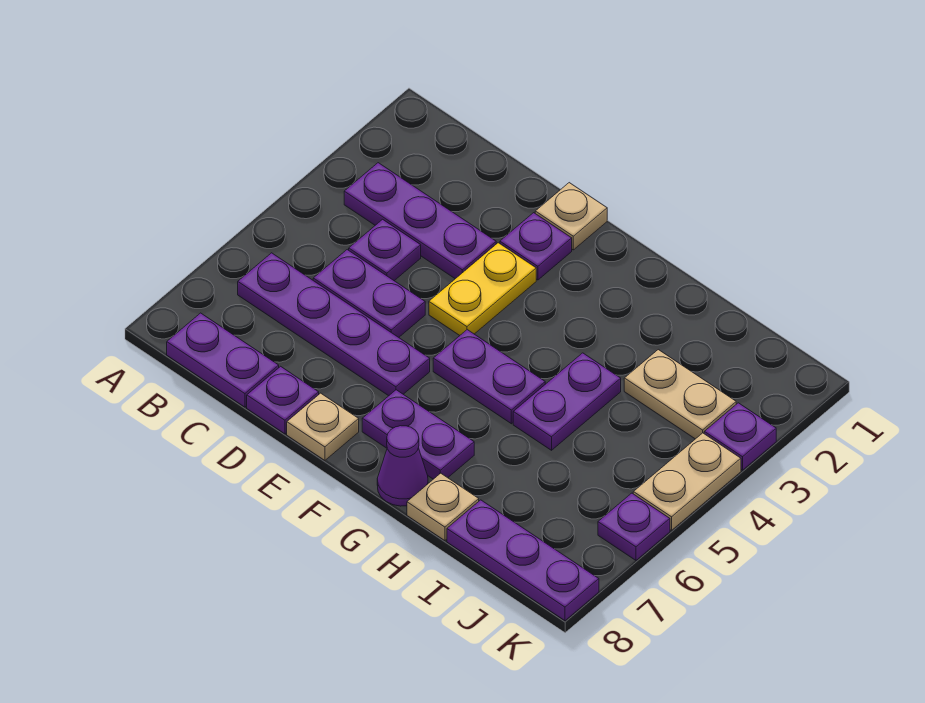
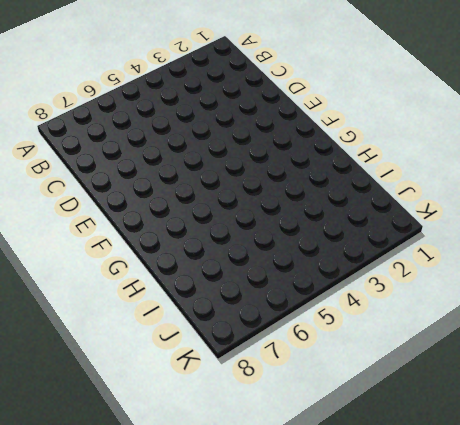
none -> purple plate B3:D3 level 1
none -> purple plate B6:E6 level 1
none -> purple plate B8:C8 level 1

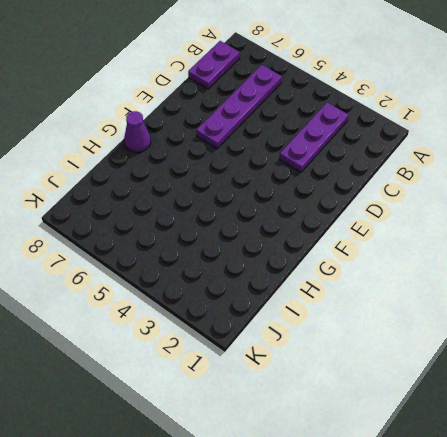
none -> purple plate C4 level 1
none -> purple plate C5:D5 level 1
none -> purple plate D8 level 1

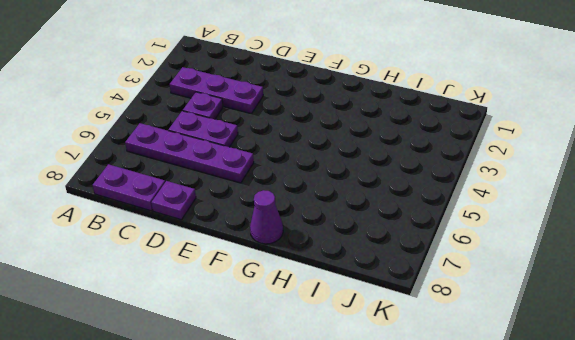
none -> tan plate E1 level 1
none -> purple plate E2 level 1
none -> yellow plate E3:E4 level 1

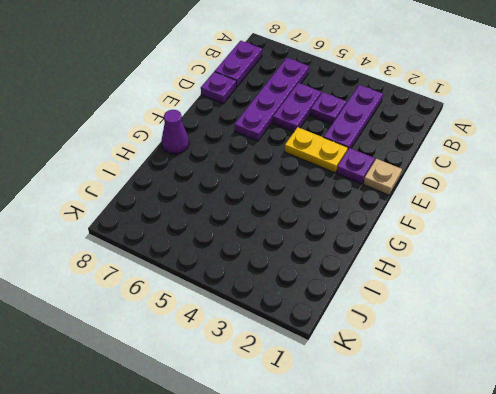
none -> tan plate E8 level 1
none -> purple plate F5:G5 level 1
none -> purple plate F7:G7 level 1

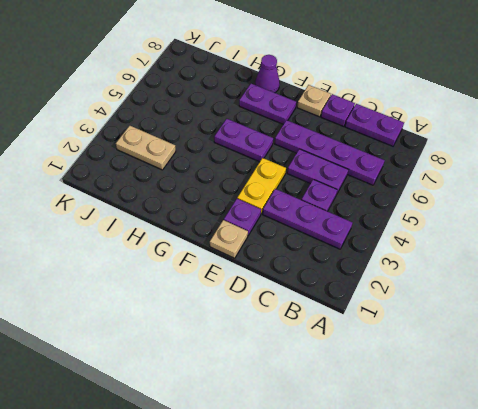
none -> purple plate H4:H5 level 1
none -> tan plate H8 level 1
none -> purple plate I8:K8 level 1

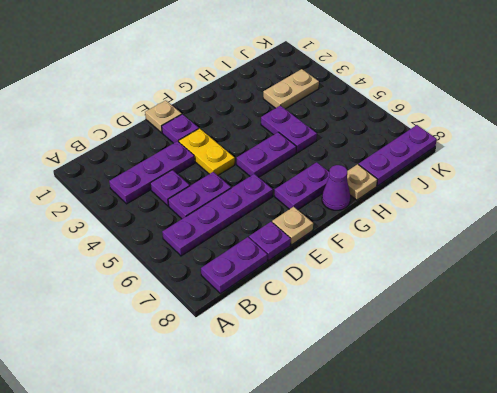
none -> purple plate K3 level 1
none -> tan plate K4:K5 level 1
none -> purple plate K6 level 1

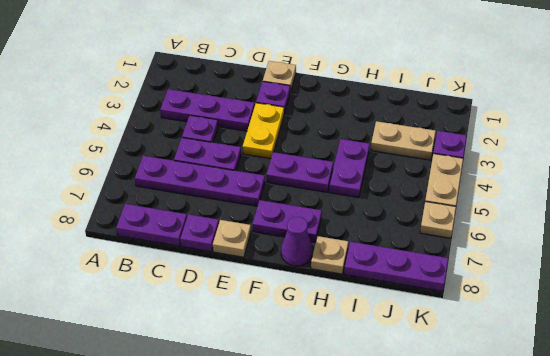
tan plate K6 level 1 -> purple plate K6 level 1

